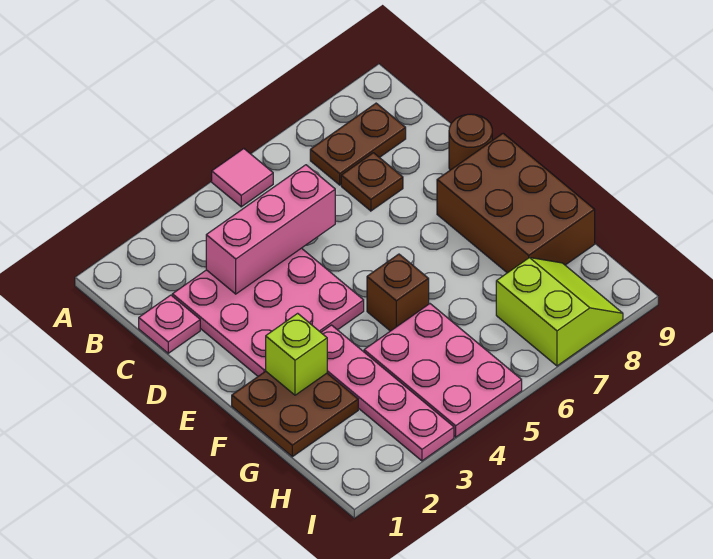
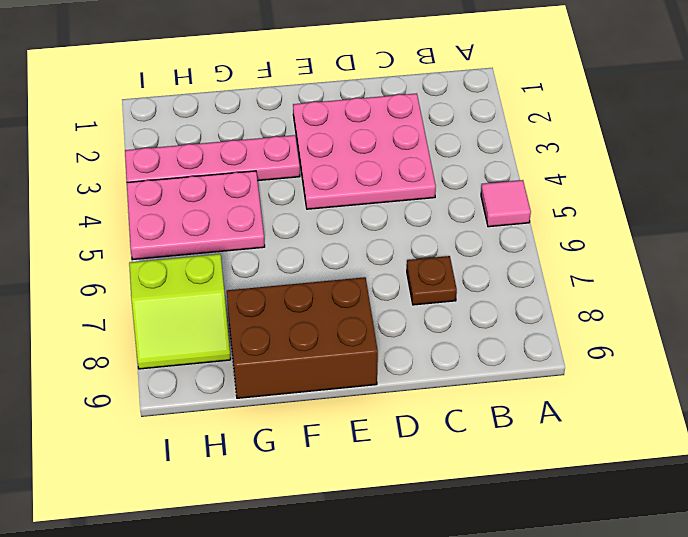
none -> brown plate B7:B8 level 1
none -> pink plate C1 level 1
none -> brown round brick D9 level 1

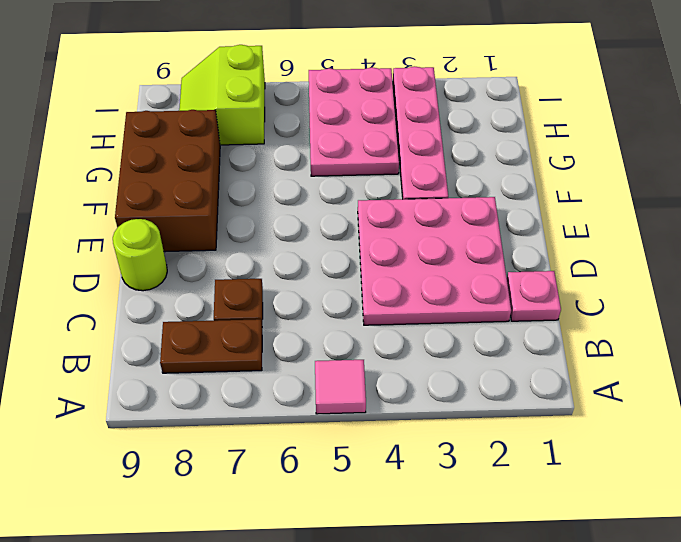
lime round brick D9 level 1 -> brown round brick D9 level 1
none -> brown plate F1:G2 level 1
none -> brown brick F5 level 1
none -> pink brick C3:C5 level 2

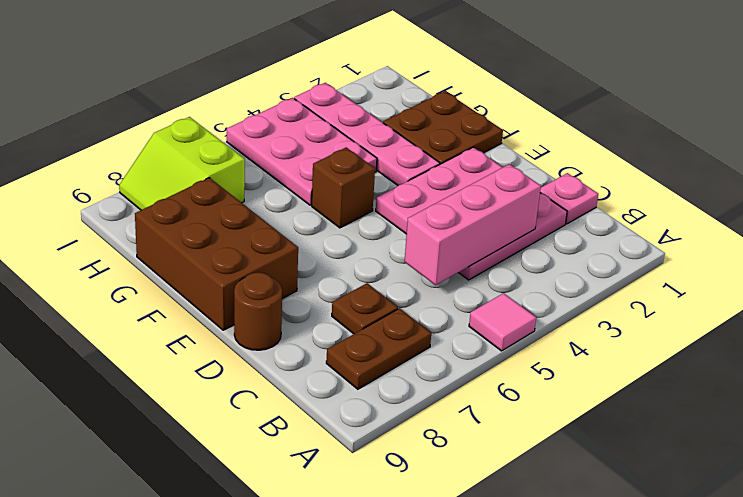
none -> lime brick F2 level 2

